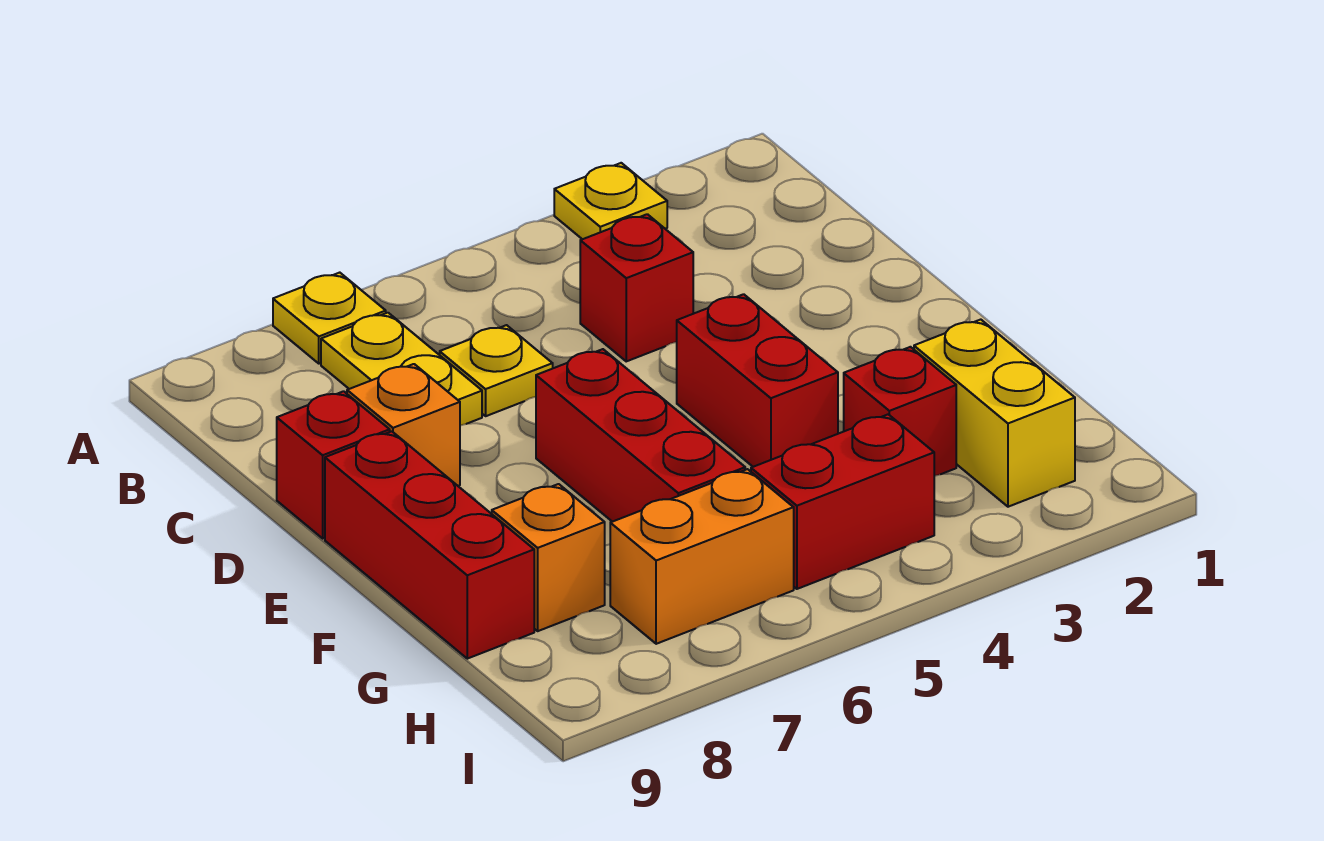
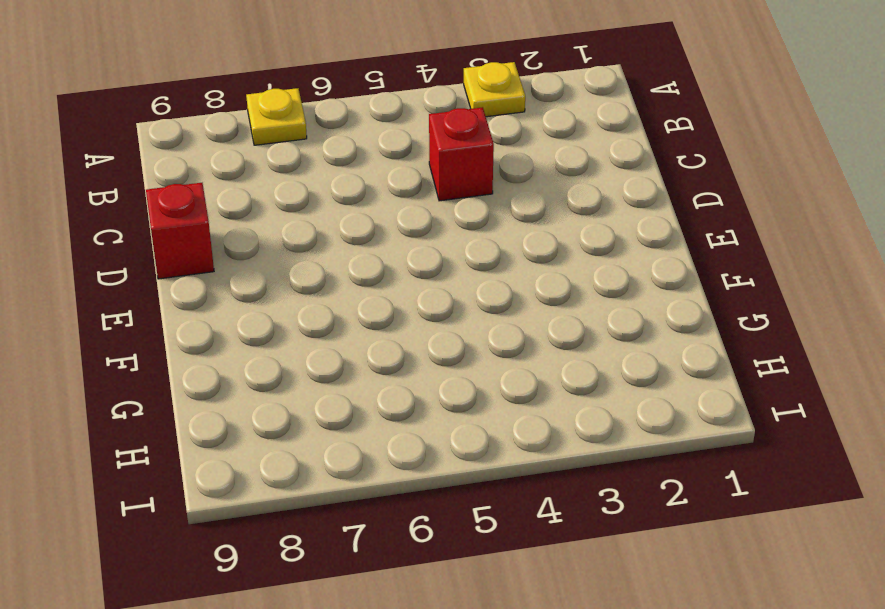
none -> yellow plate B7:C7 level 1
none -> yellow plate C6 level 1
none -> orange brick D8 level 1

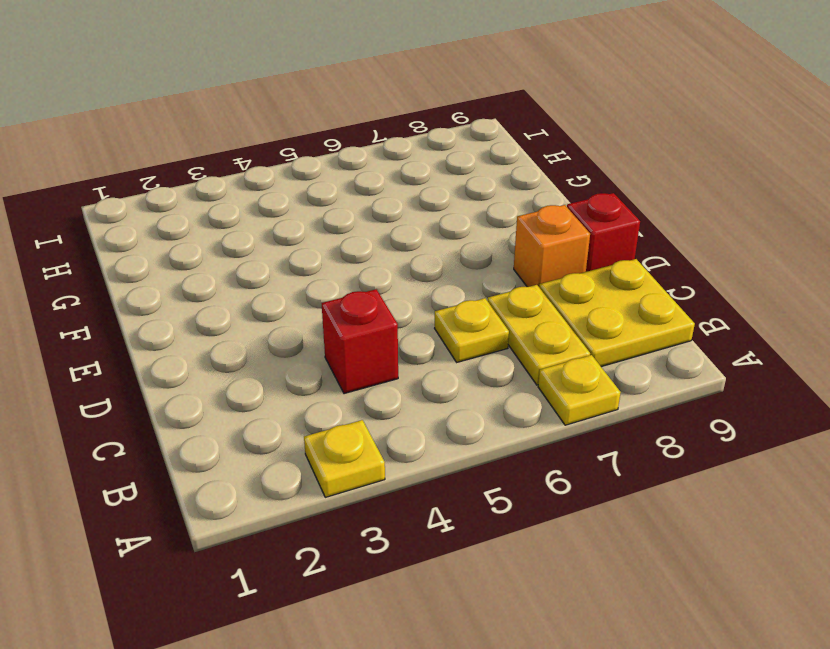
yellow plate B8:C9 level 1 -> none
none -> red brick E4:F4 level 1
none -> red brick E6:G6 level 1
none -> red brick E9:G9 level 1

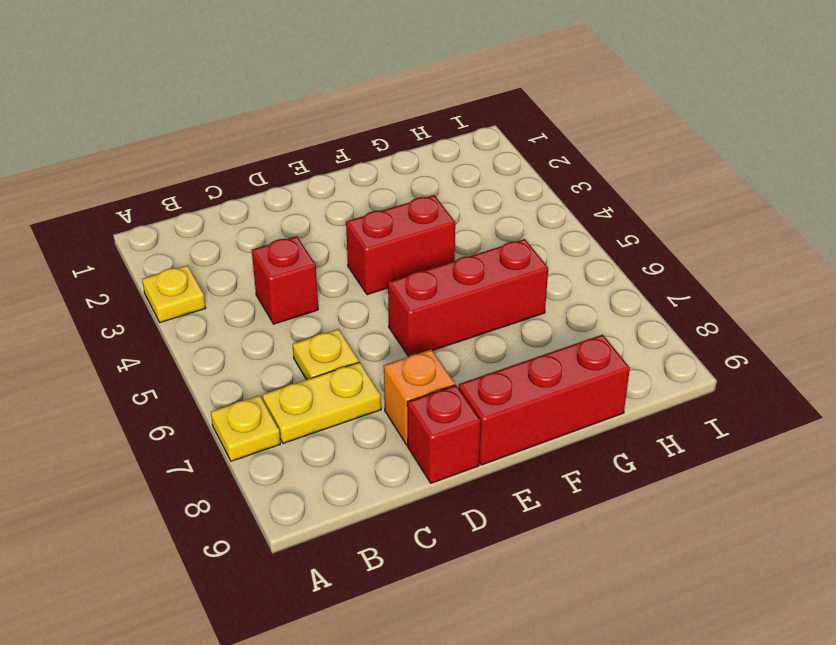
none -> yellow brick G2:H2 level 1
none -> red brick G3 level 1
none -> orange brick G8 level 1

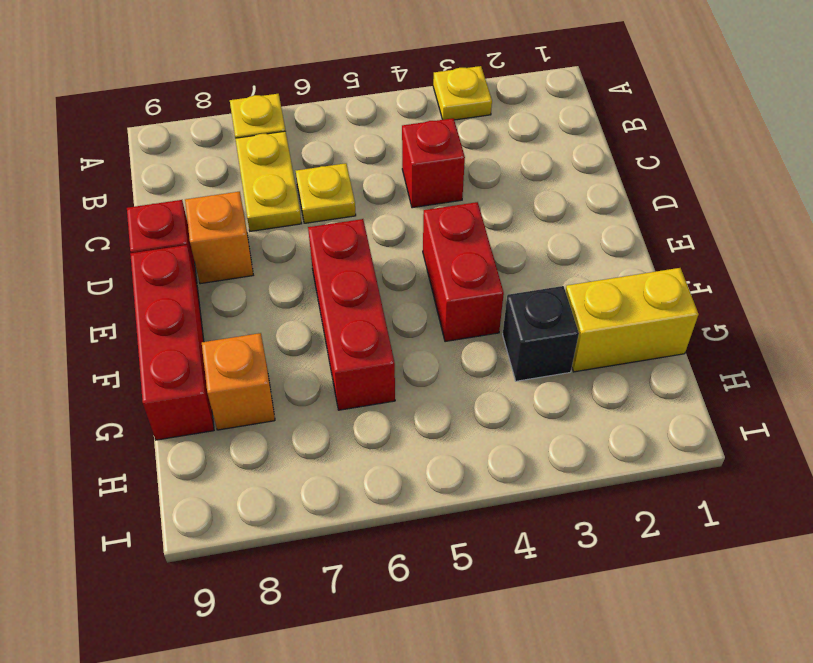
yellow brick G1:G2 level 1 -> yellow brick G2:H2 level 1
black brick G3 level 1 -> red brick G3 level 1
none -> red brick H4:H5 level 1
none -> orange brick H6:H7 level 1

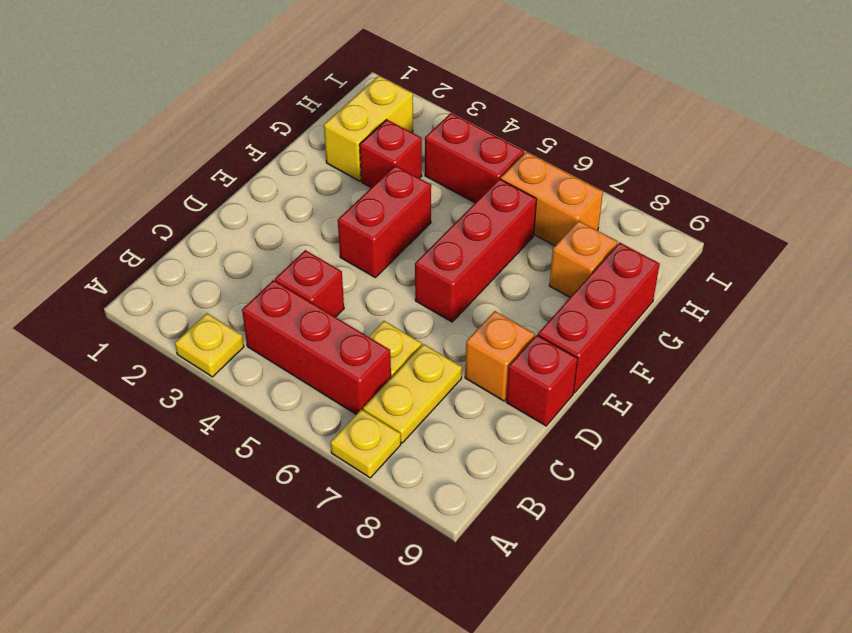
red brick B4:B6 level 1 -> none

